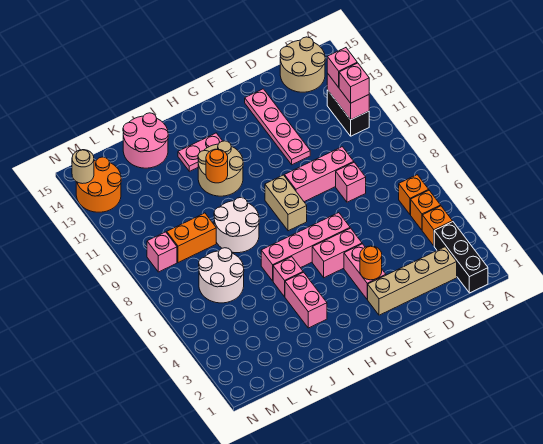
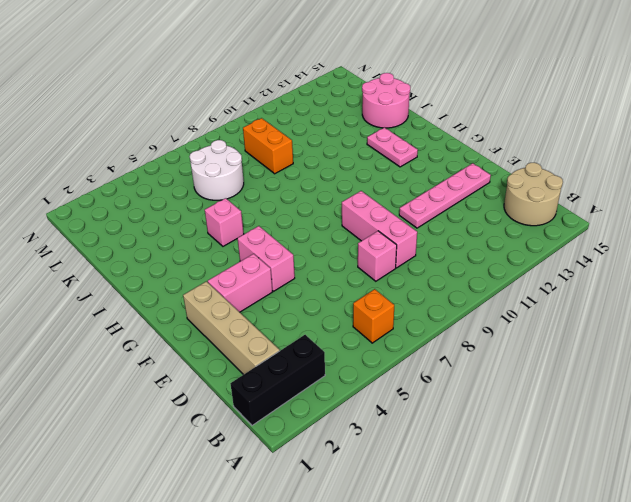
none -> orange brick B4 level 1
none -> orange brick B5 level 1
none -> black brick B11:B12 level 1
none -> pink brick F6:I6 level 1

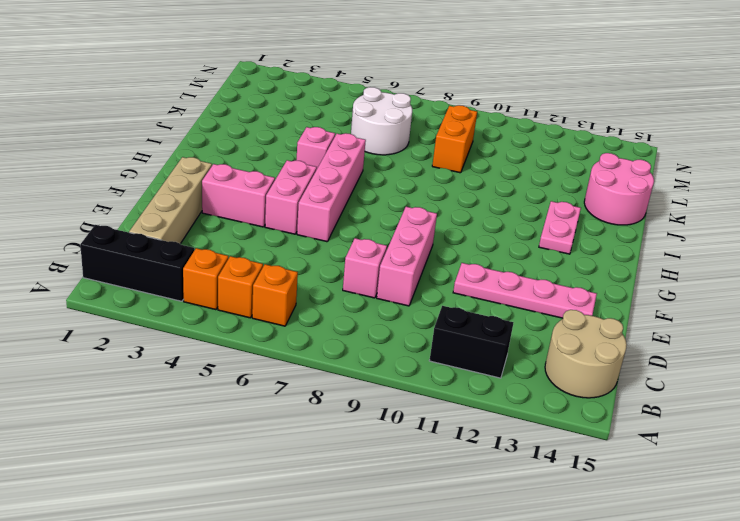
none -> tan brick G8:G9 level 1
none -> tan round brick H11:I12 level 1
none -> pink brick I3:I4 level 1
none -> white round brick I8:J9 level 1

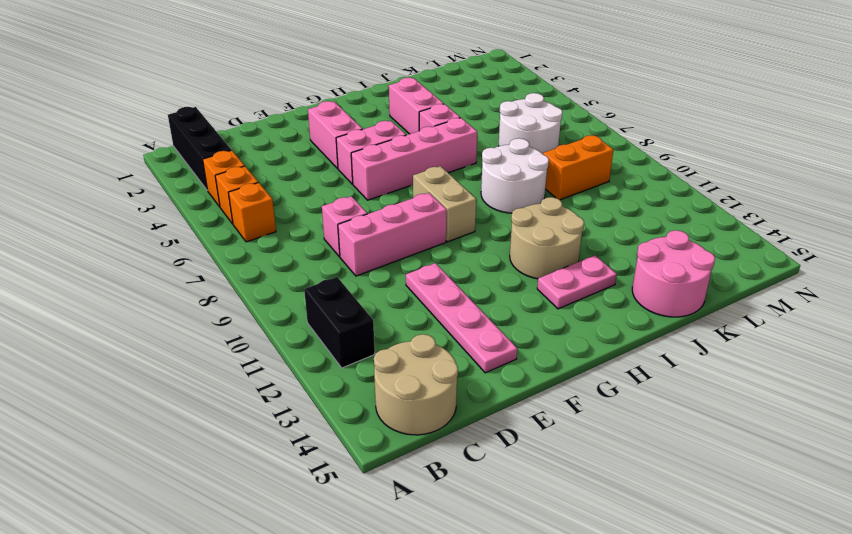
none -> tan brick C2:F2 level 1
none -> pink brick M9 level 1
none -> orange round brick M13:N14 level 1
none -> pink brick B11:B12 level 2

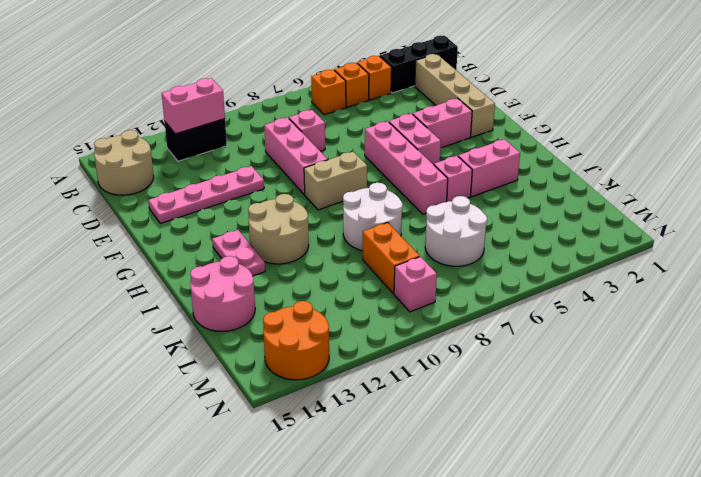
none -> orange round brick F3 level 2
none -> orange round brick I11 level 2
none -> tan round brick N14 level 2
none -> pink brick B11 level 3

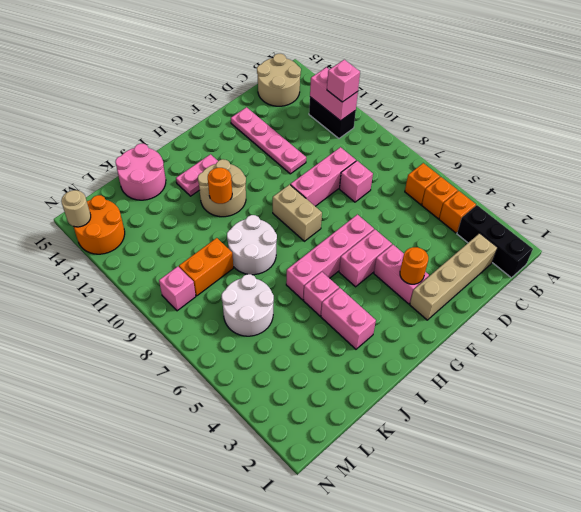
none -> pink brick B12 level 3

